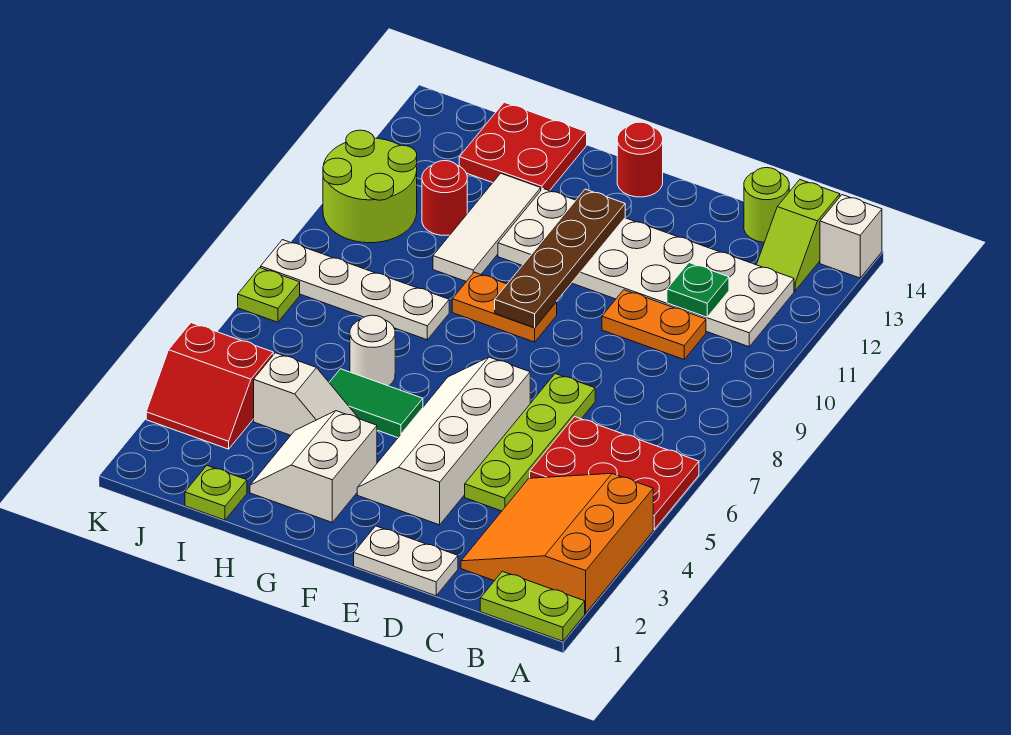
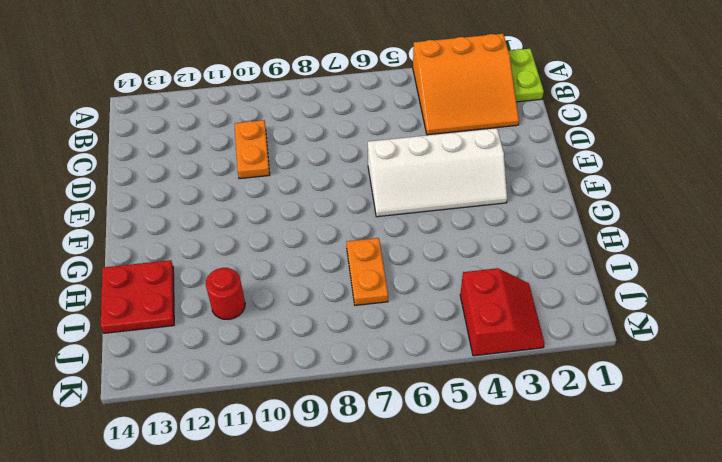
orange plate H7:I7 level 1 -> orange plate F9:G9 level 1
none -> red plate A5:C6 level 1
none -> white brick A14 level 1
none -> white plate B11:G12 level 1

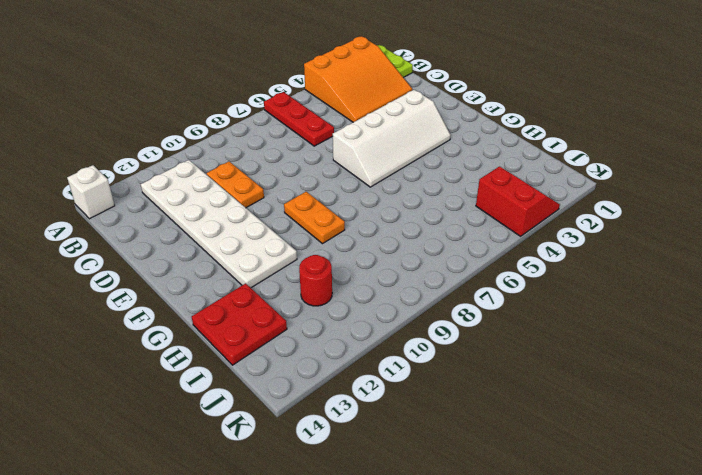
red plate A6:C6 level 1 -> red plate A5:C6 level 1
none -> lime slope B13:B14 level 1 top 14
none -> lime round brick C14 level 1
none -> white plate D1:E1 level 1

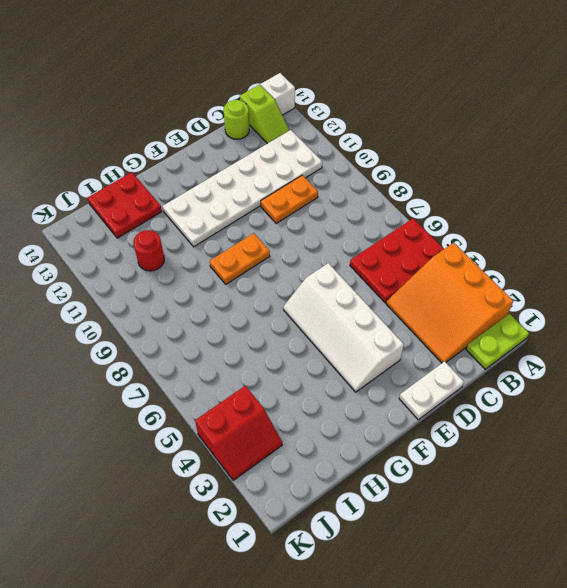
none -> lime plate D4:D7 level 1
none -> red round brick F14 level 1
none -> white slope G2:H3 level 1 top G

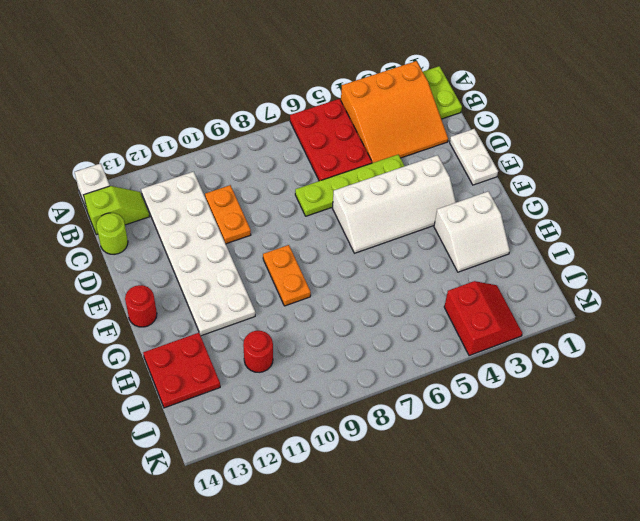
none -> green tile G5:H5 level 1
none -> white slope H4:I4 level 1 top I
none -> white round brick H6 level 1

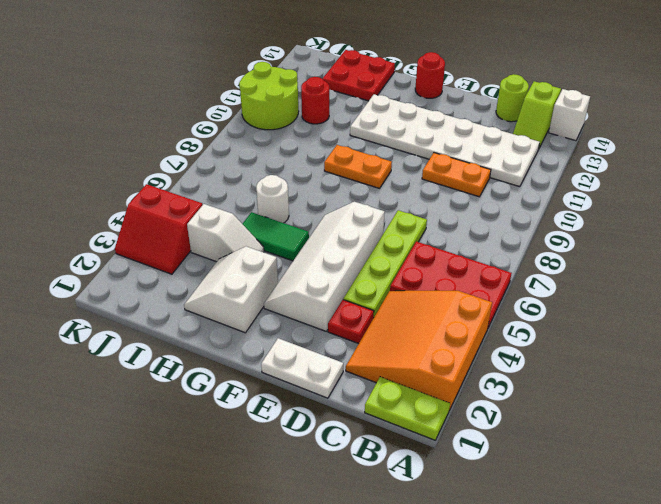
red plate D3 level 1 -> none
none -> white plate H8:K8 level 1
none -> white tile H10:H12 level 1
none -> lime plate I1 level 1

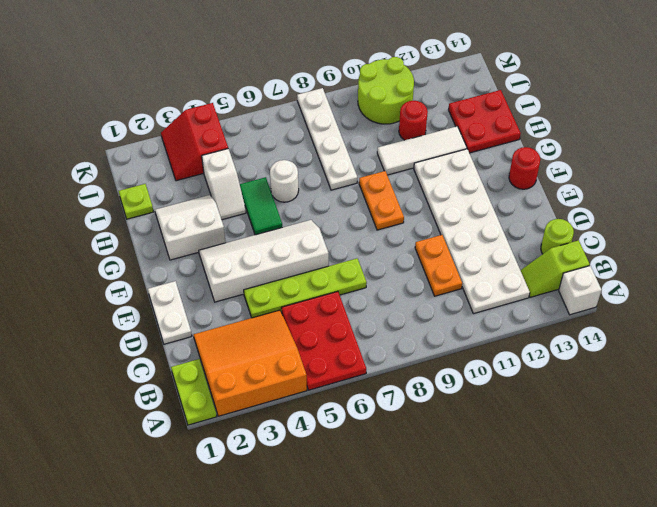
none -> lime plate K7 level 1
none -> green plate C11 level 2
none -> brown plate F9:F12 level 2

